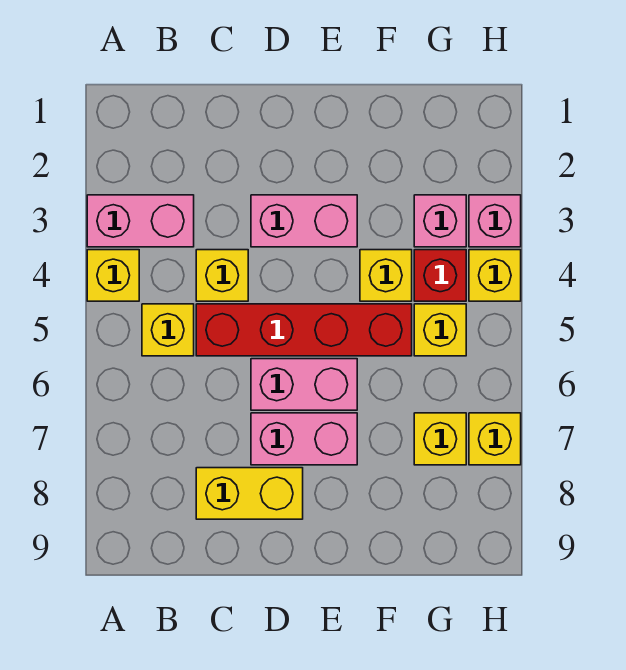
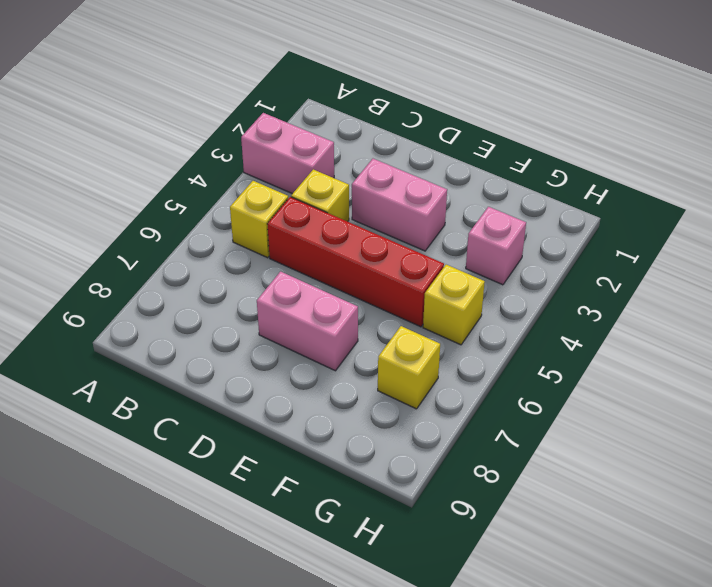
none -> yellow brick A4 level 1
none -> yellow brick C8:D8 level 1
none -> pink brick D6:E6 level 1

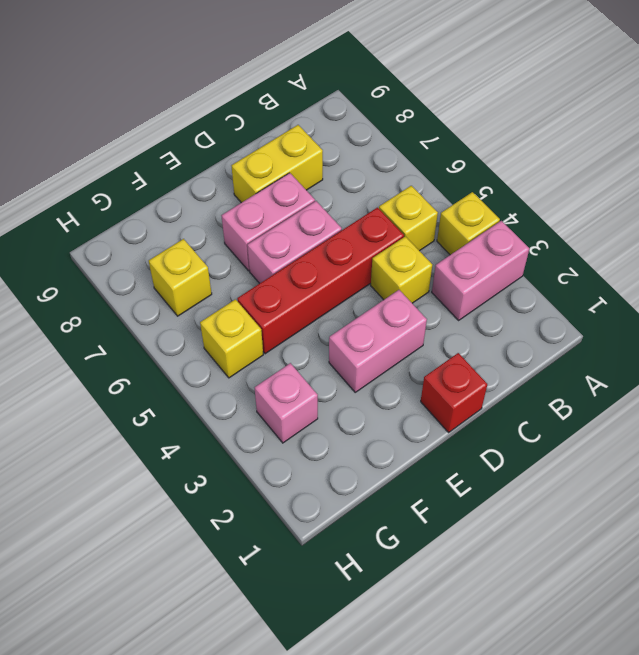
red brick D1 level 1 -> red brick G4 level 1
none -> yellow brick F4 level 1
none -> pink brick H3 level 1
none -> yellow brick H4 level 1

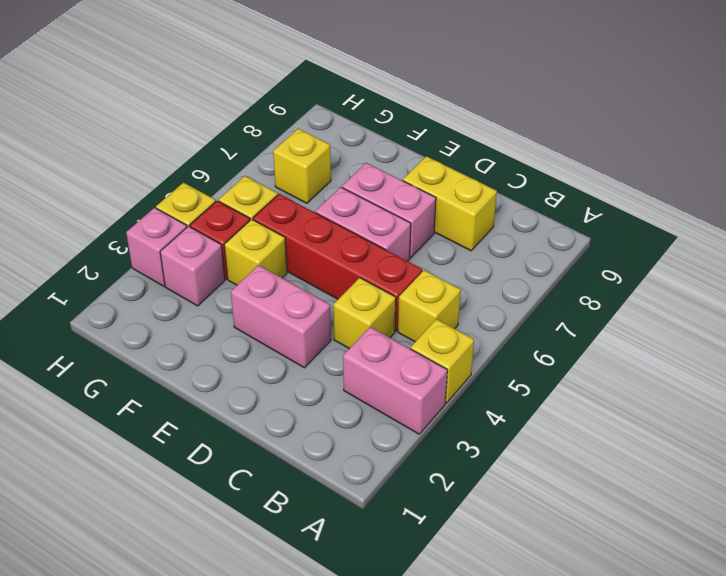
none -> yellow brick H7 level 1

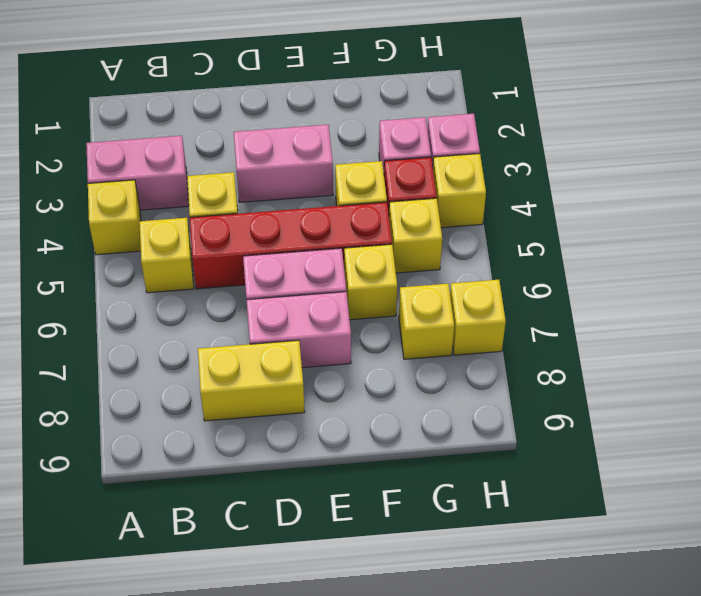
yellow brick F6 level 1 -> none

